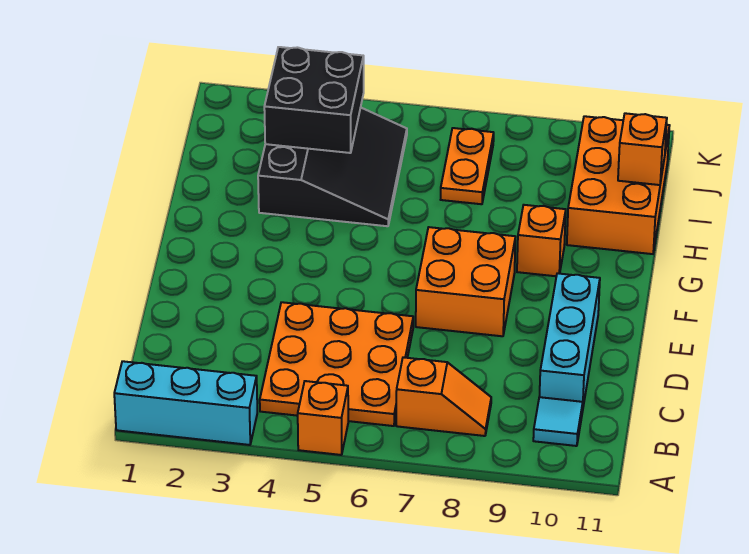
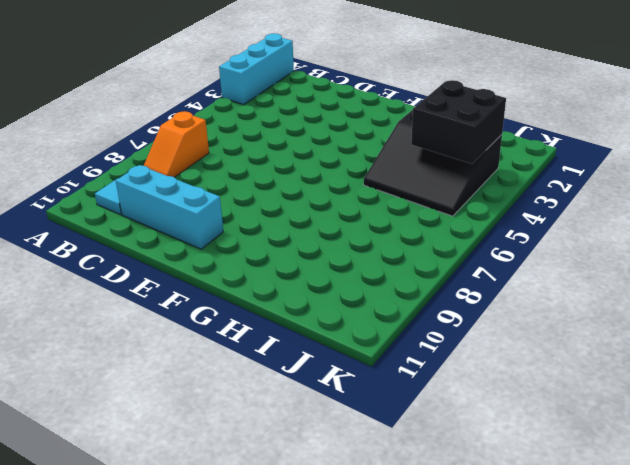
none -> orange brick A5 level 1
none -> orange plate B4:D6 level 1
none -> orange brick E7:F8 level 1

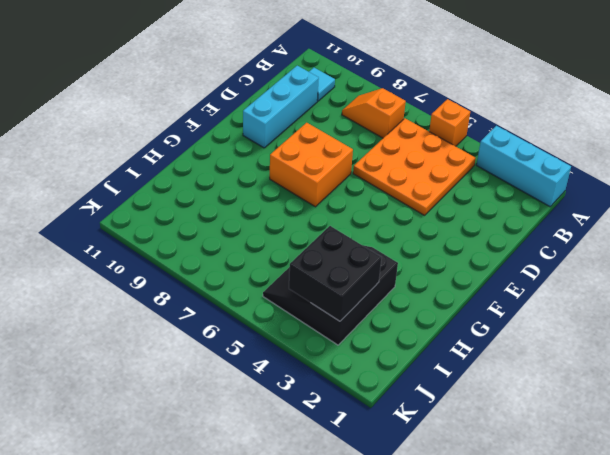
none -> orange brick G9 level 1
none -> orange brick H10:J11 level 1
none -> orange plate I7:J7 level 1

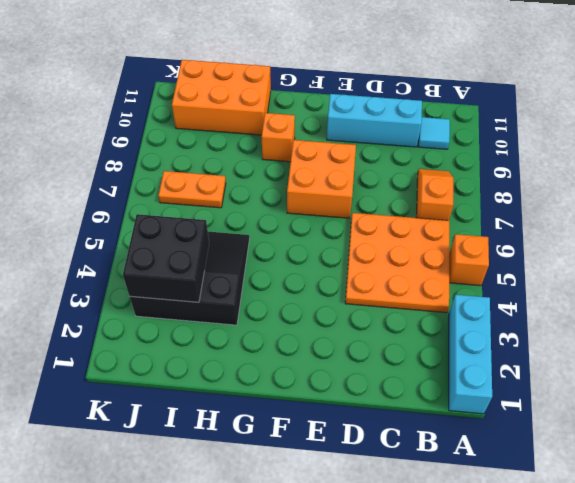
none -> orange brick I11 level 2

